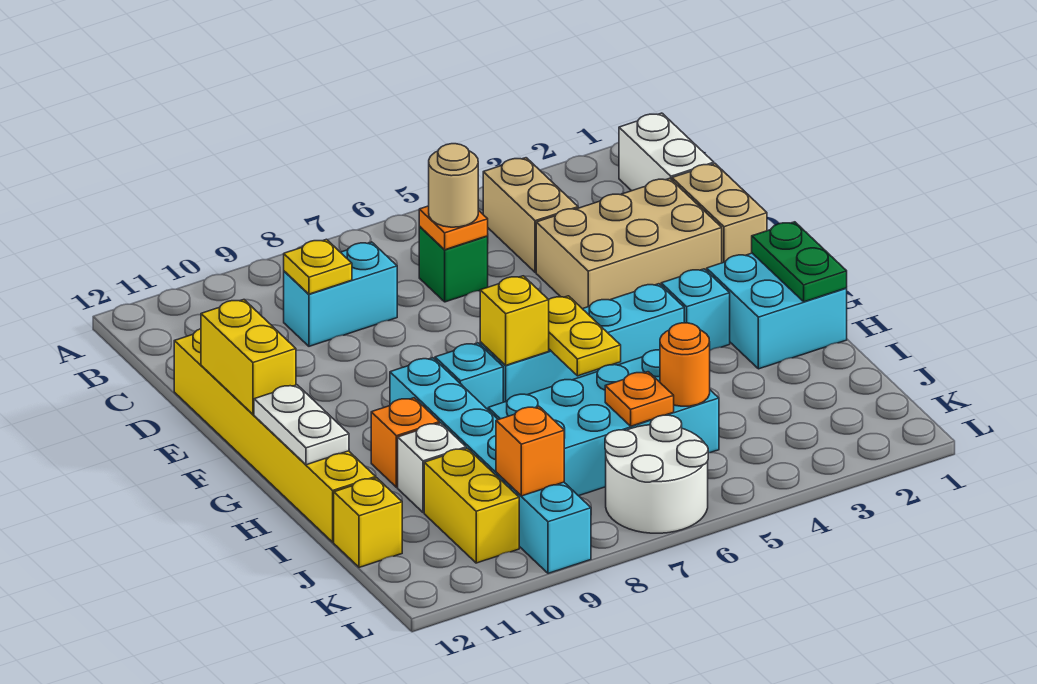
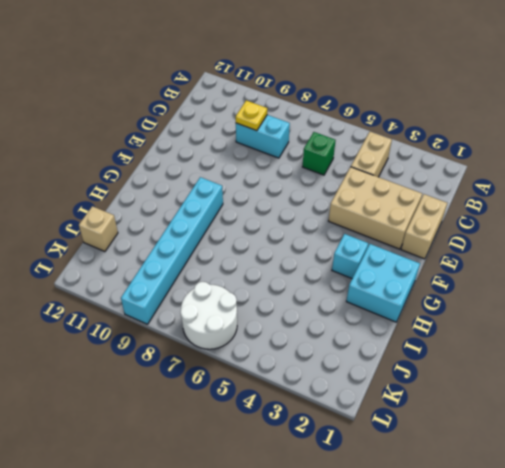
tan brick J12 level 1 -> yellow brick J12 level 1
none -> white brick B1:C1 level 1
none -> yellow brick D12:I12 level 1
none -> cyan brick G4:G7 level 1

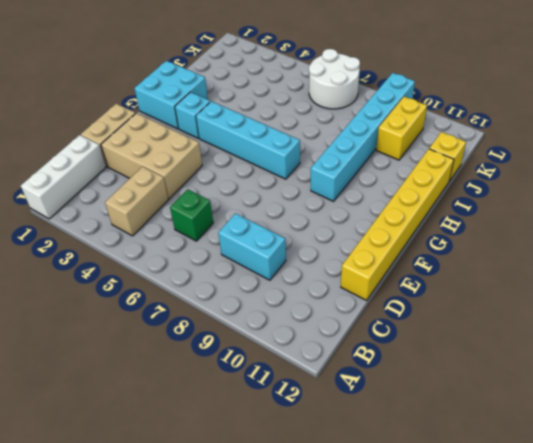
white brick A1:C1 level 1 -> white brick B1:C1 level 1
none -> cyan brick G8 level 1
none -> orange brick H10 level 1
none -> cyan brick I5:J8 level 1

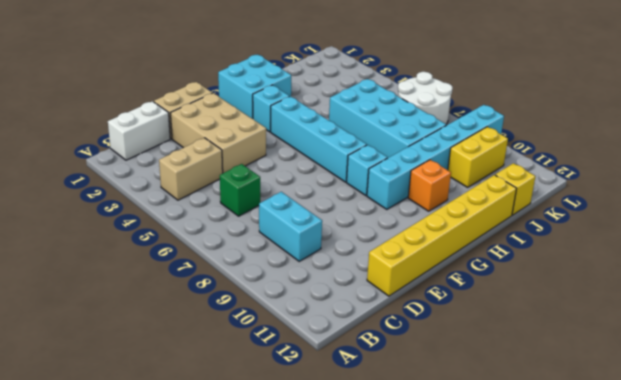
none -> white brick I10 level 1
none -> orange plate C6 level 2
none -> yellow plate C9 level 2

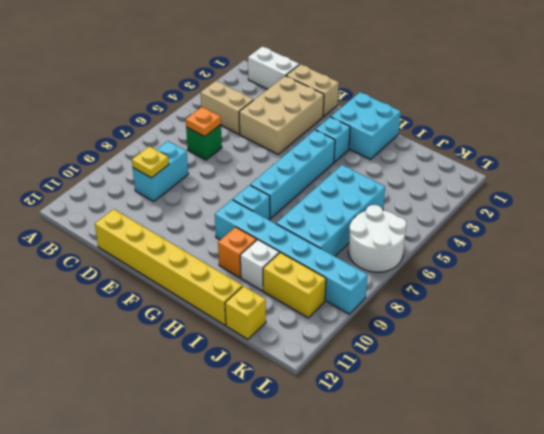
none -> yellow brick E12:F12 level 2
none -> green plate G1:H1 level 2
none -> yellow plate G6:H6 level 2

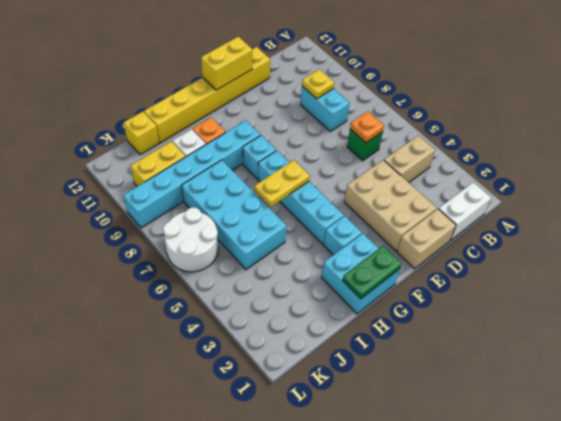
none -> yellow brick G7 level 2
none -> white plate G12:H12 level 2
none -> orange round brick J5 level 2

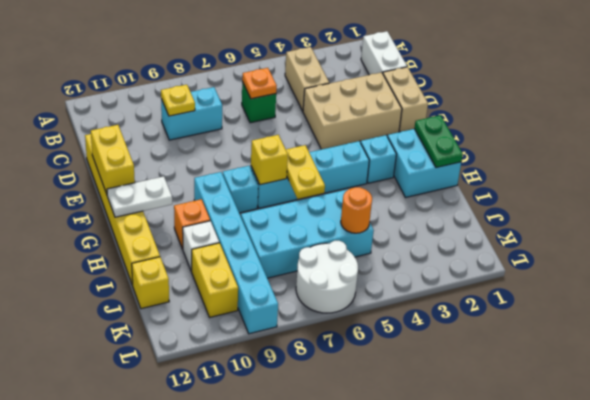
white plate G11:G12 level 2 -> white plate G12:H12 level 2
none -> orange plate J6 level 2
none -> orange brick K9 level 2
none -> tan round brick C6 level 3

